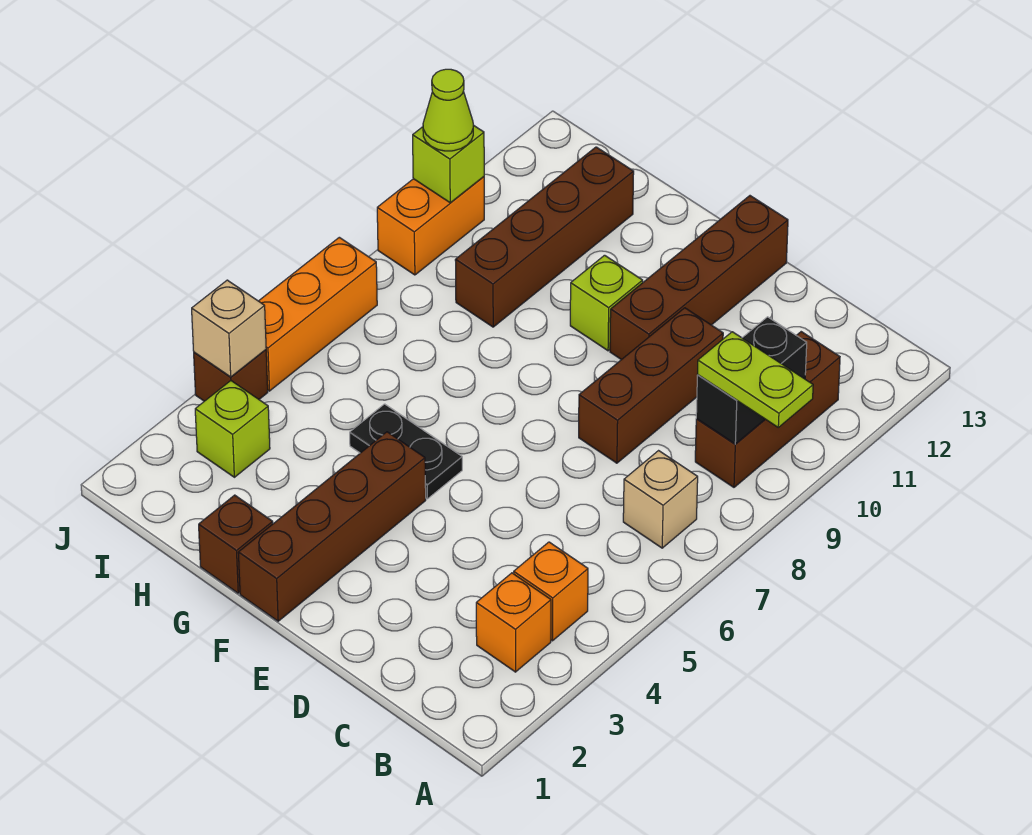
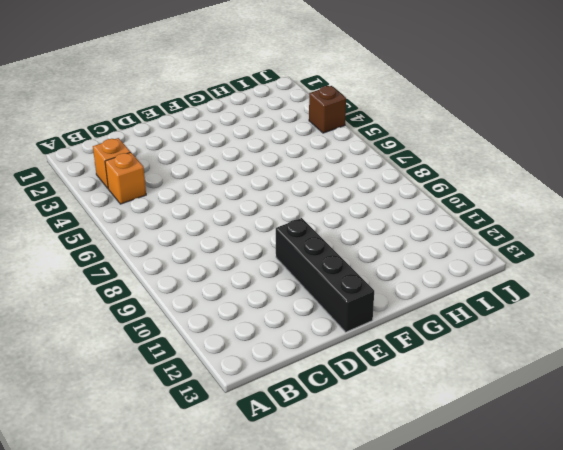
black brick E10:E13 level 1 -> brown brick E10:E13 level 1
none -> tan brick B7 level 1
none -> brown brick B9:B11 level 1
none -> brown brick D8:D10 level 1

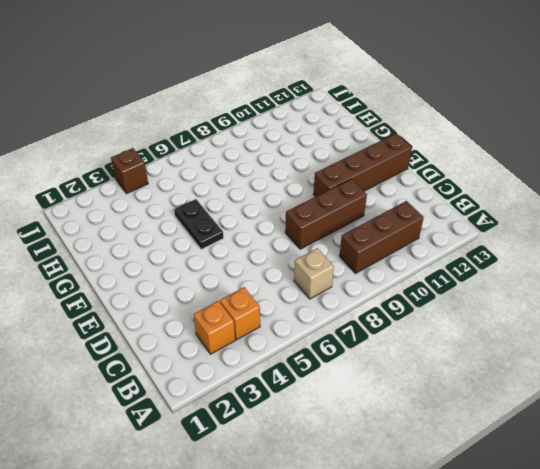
none -> brown brick F1:F4 level 1
none -> lime brick F10 level 1
none -> brown brick G1 level 1

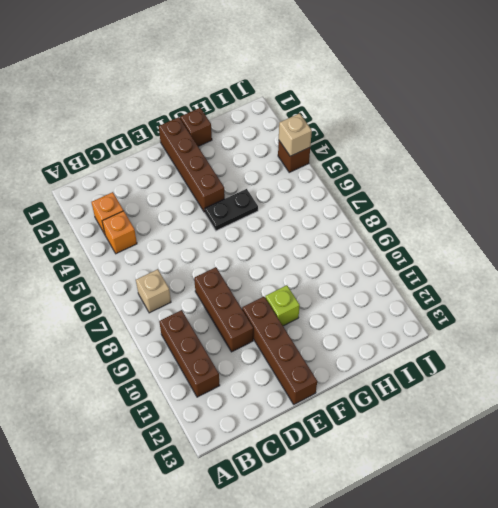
none -> brown brick H9:H12 level 1
none -> lime brick I3 level 1
none -> orange brick J5:J7 level 1

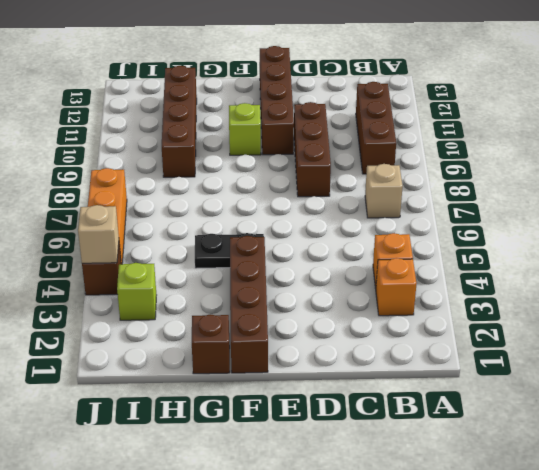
none -> orange brick J9:J10 level 1
none -> black brick B9:B10 level 2
none -> lime brick J10 level 2

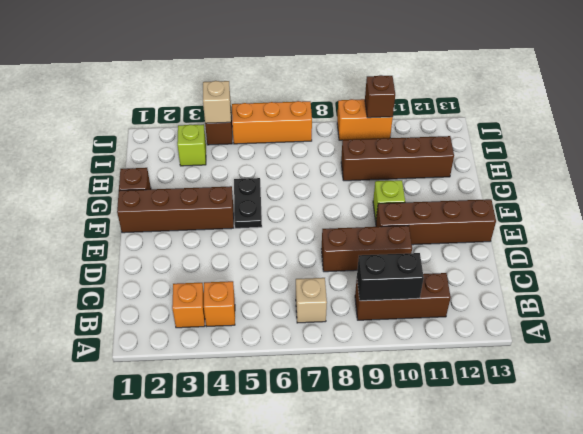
brown brick J10 level 2 -> lime brick J10 level 2
none -> lime plate A9:B9 level 3
none -> lime cone J10 level 3

